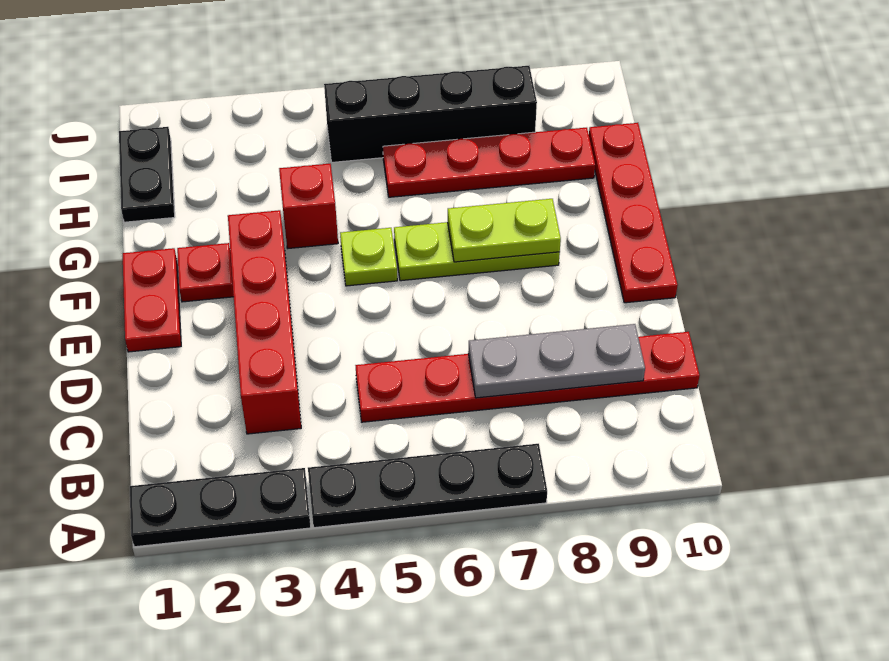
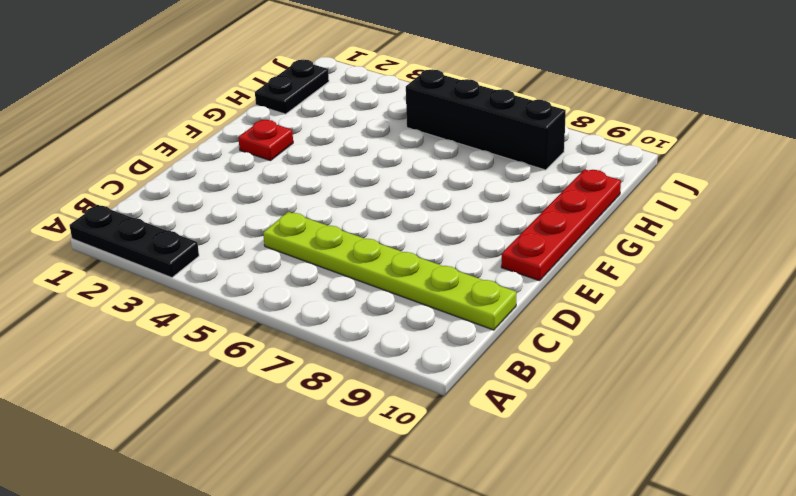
lime plate C5:C10 level 1 -> red plate C5:C10 level 1
none -> black plate A4:A7 level 1
none -> red brick C3:F3 level 1
none -> red plate E1:F1 level 1

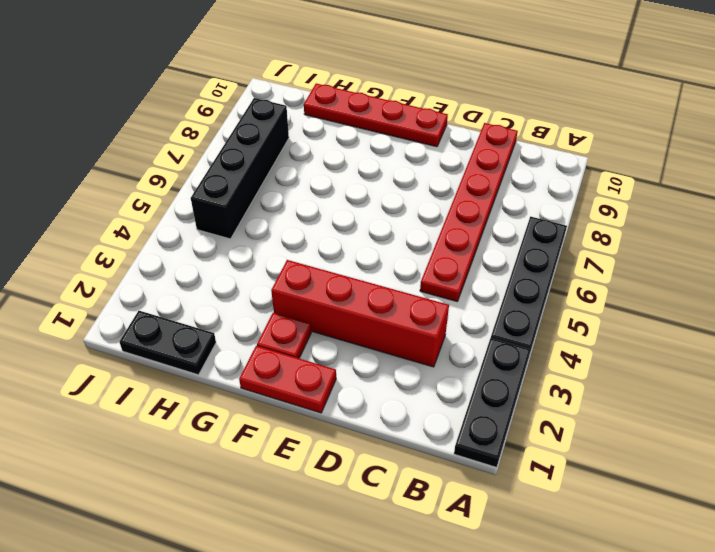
none -> lime plate F5 level 1
none -> lime plate F6:F8 level 1
none -> red brick G4 level 1

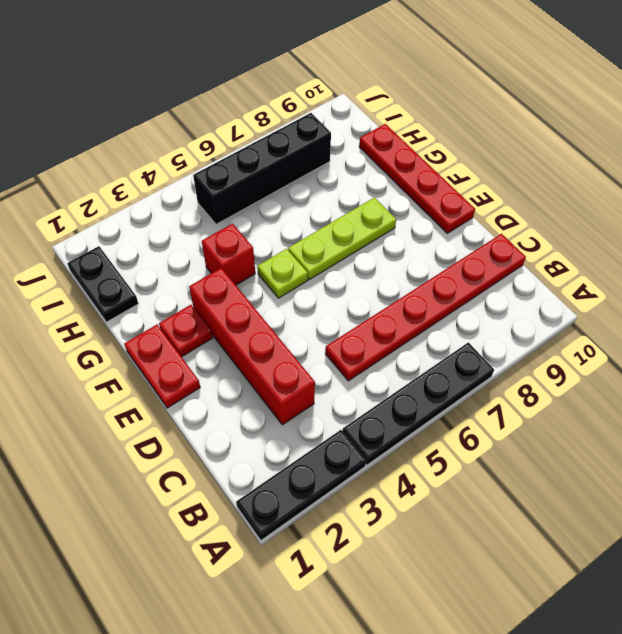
none -> red plate H6:H9 level 1
none -> grey plate C7:C9 level 2
none -> lime plate F7:F8 level 2

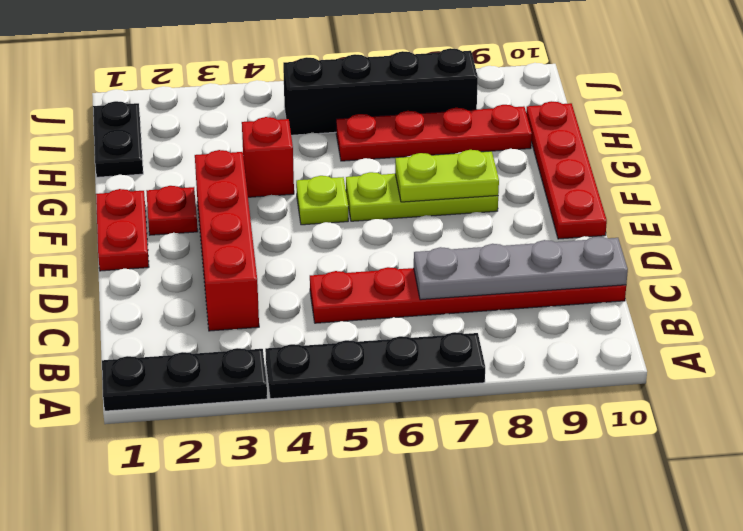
grey plate C7:C10 level 2 -> grey plate C7:C9 level 2

